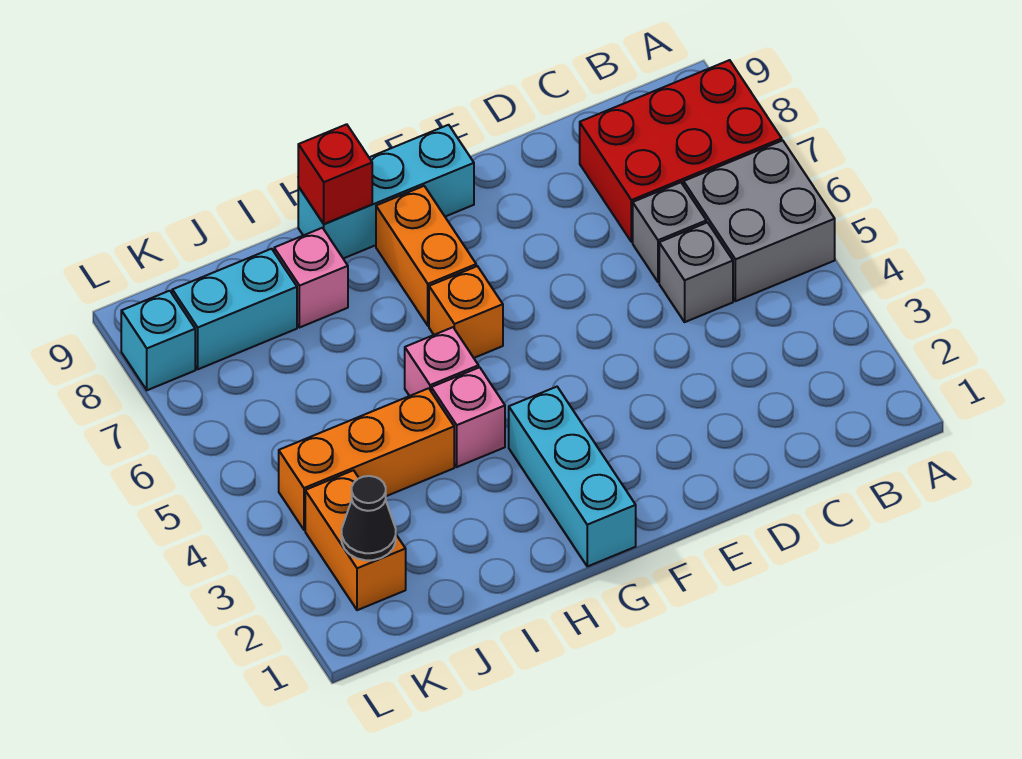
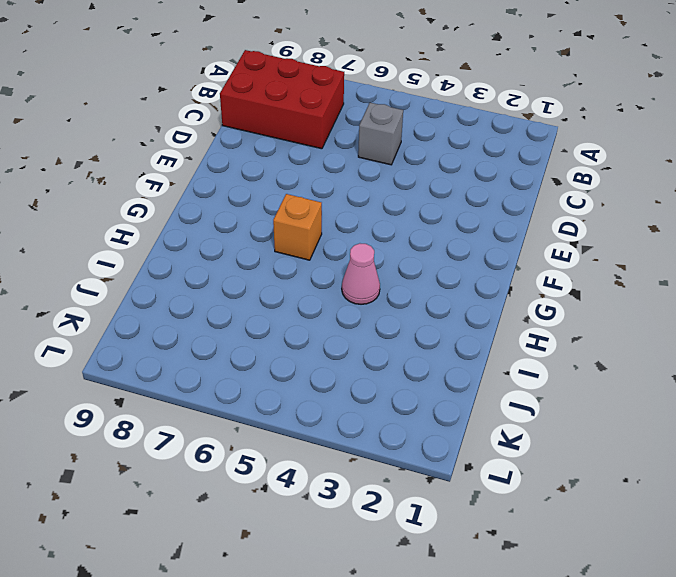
red brick B7:C9 level 1 -> red brick A7:C8 level 1
pink cone H4 level 1 -> pink brick H4 level 1
none -> grey brick A5:B6 level 1
none -> grey brick C6 level 1
none -> cyan brick F9:H9 level 1

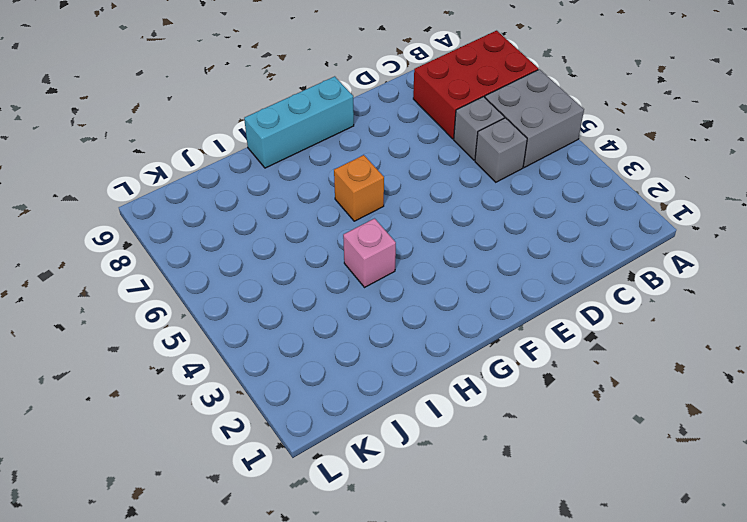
none -> cyan brick G1:G3 level 1
none -> orange brick G7:G8 level 1
none -> pink brick H5 level 1

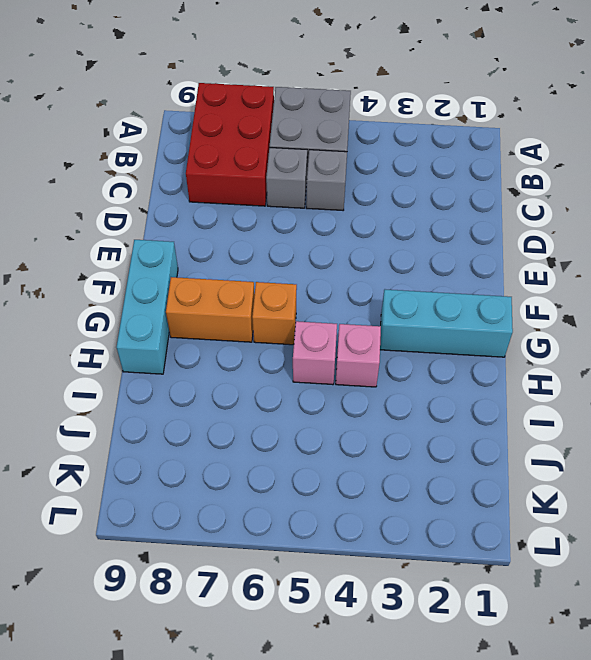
none -> orange brick I4:K4 level 1
none -> pink brick I8 level 1
none -> cyan brick J8:K8 level 1

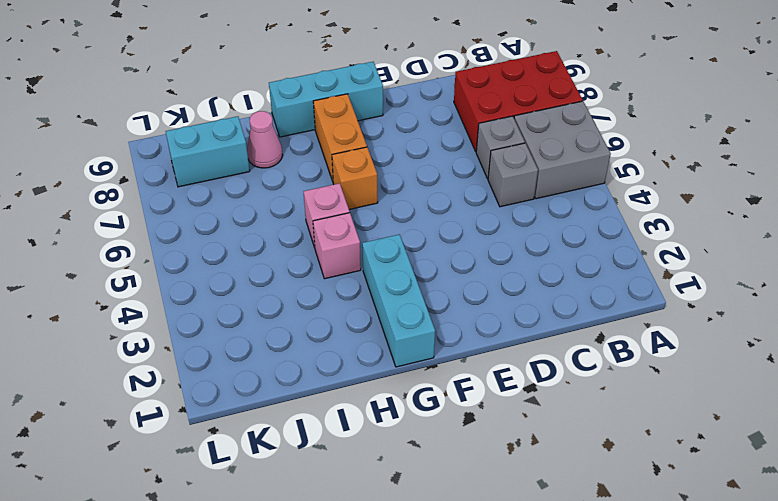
pink cone I8 level 1 -> pink brick I8 level 1
none -> orange brick I4:K4 level 1
none -> orange brick K2:K3 level 1
none -> cyan brick L8 level 1

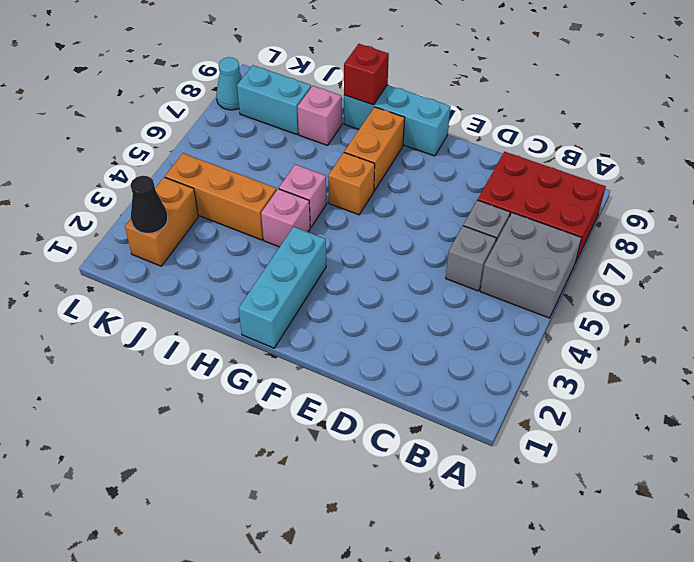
cyan cone L8 level 1 -> cyan brick L8 level 1

